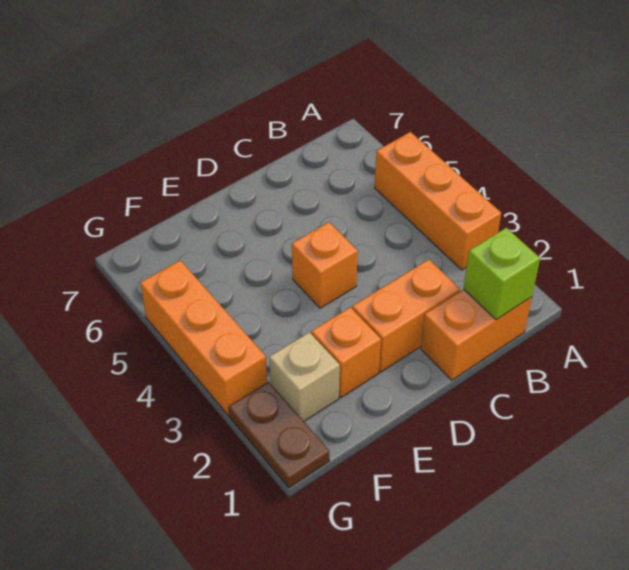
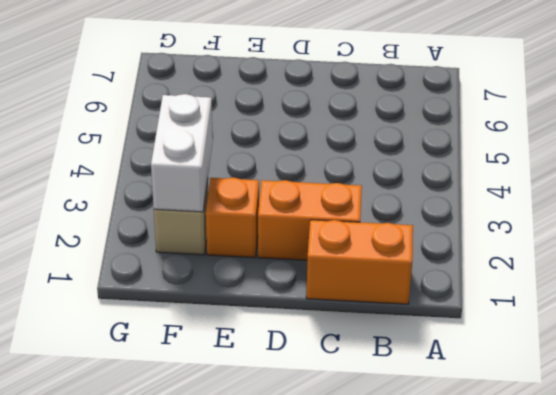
white brick F2:F3 level 2 -> none
none -> orange brick A3:A5 level 1
none -> orange brick D4 level 1

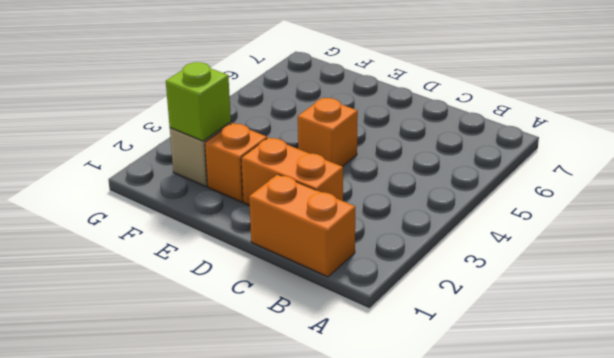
lime brick F2 level 2 -> lime brick B1 level 2
none -> orange brick A3:A5 level 1
none -> brown plate G1:G2 level 1

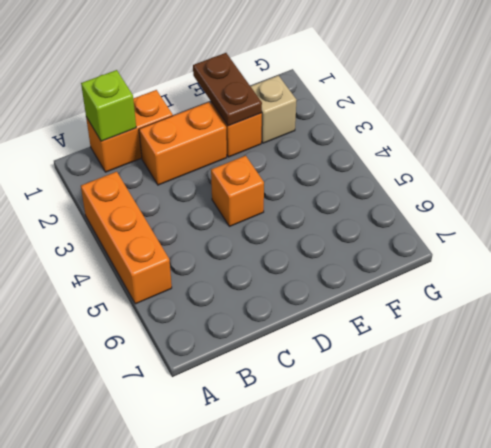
brown plate E1:E2 level 2 -> brown plate G1:G2 level 1
none -> orange brick G3:G5 level 1

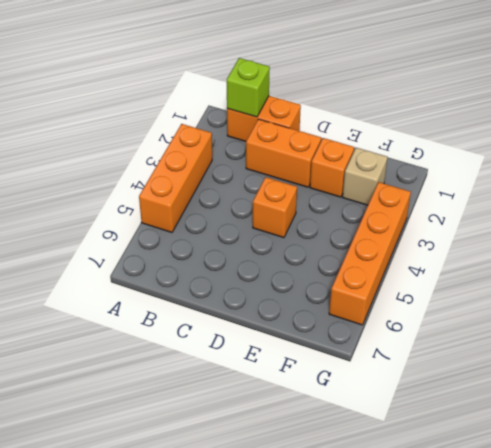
orange brick G3:G6 level 1 -> orange brick G3:G5 level 1
none -> brown plate G1:G2 level 1

